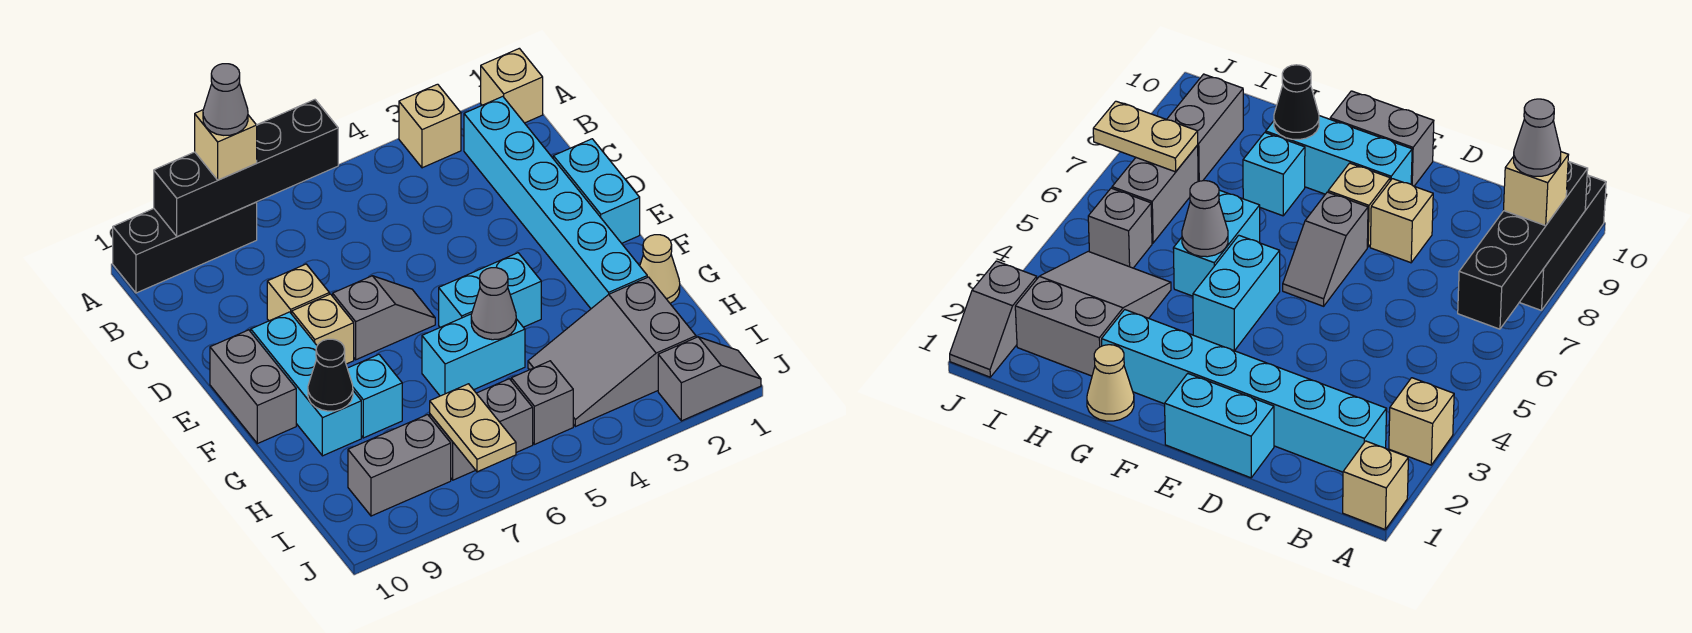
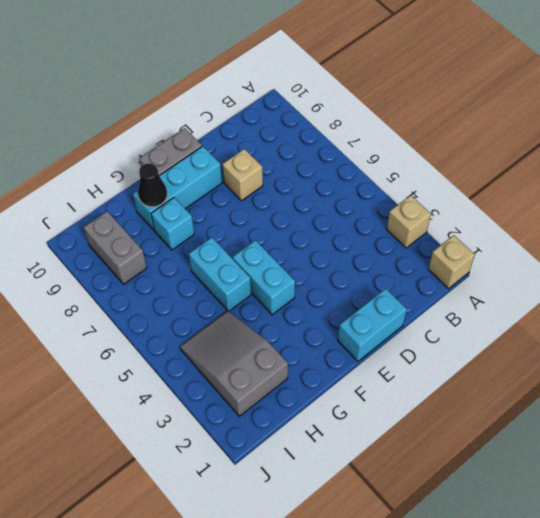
none -> black brick A8:A10 level 1
none -> cyan brick B2:G2 level 1
none -> grey slope E6:E7 level 1 top 7

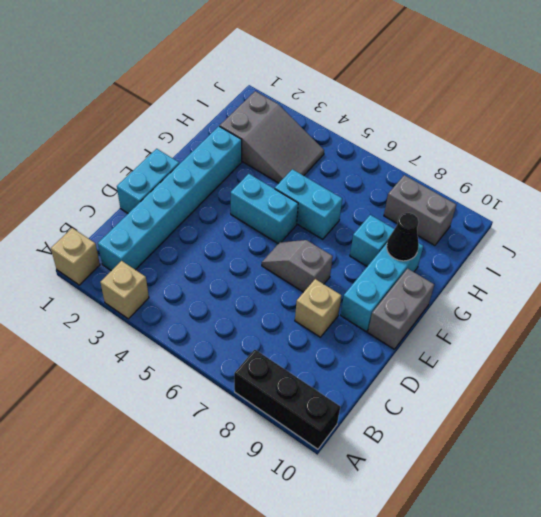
none -> tan brick E8 level 1
none -> tan cone G1 level 1
none -> grey brick I5 level 1

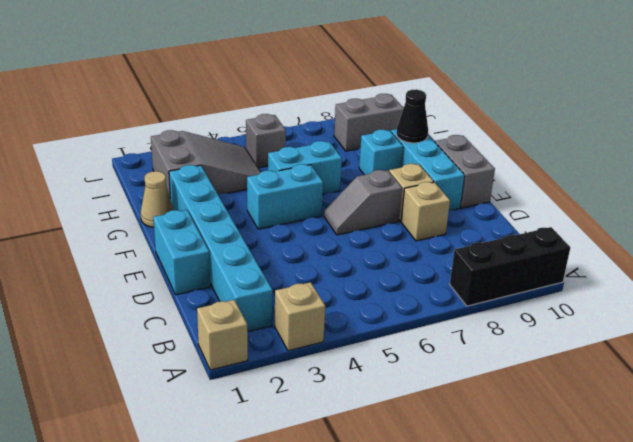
none -> grey brick I6:I7 level 1
none -> grey slope J1:J2 level 1 top 2
none -> black brick A6:A9 level 2

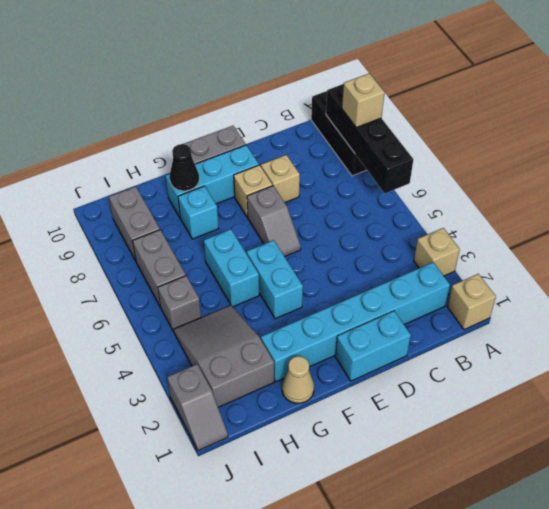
none -> grey cone G5 level 2
none -> tan plate I7:J7 level 2
none -> grey cone A8 level 4

